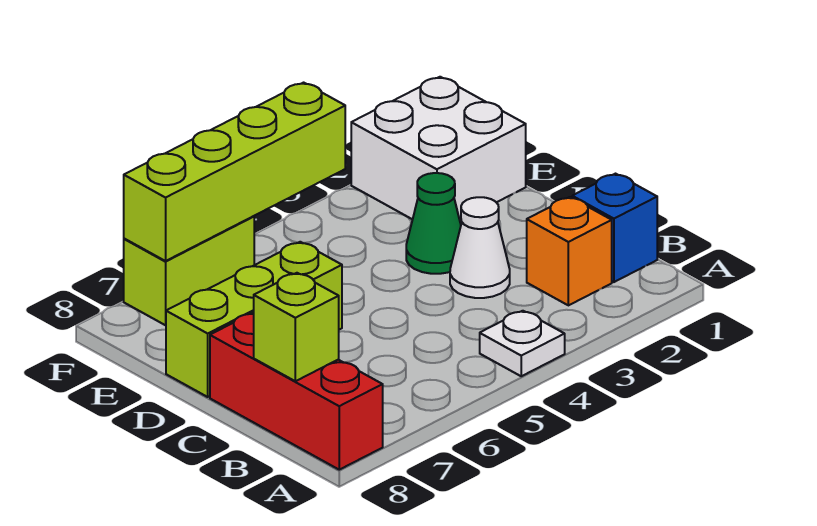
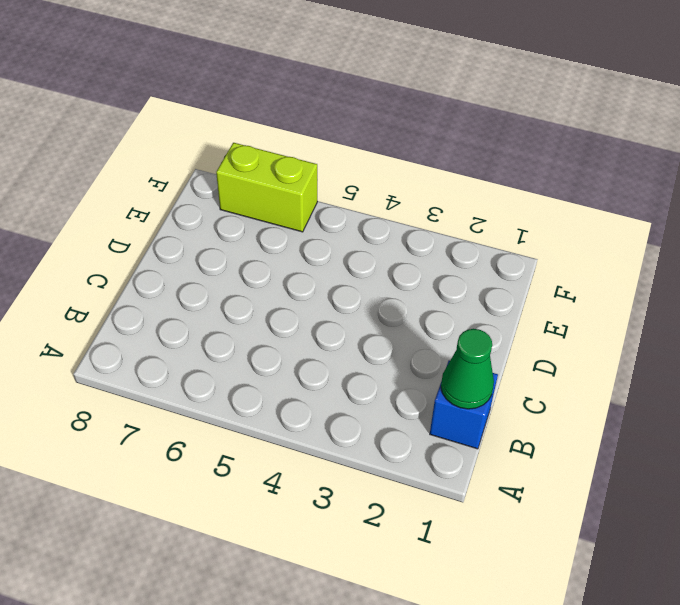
green cone B1 level 2 -> green cone D3 level 1
none -> white plate A4 level 1
none -> red brick A8:C8 level 1

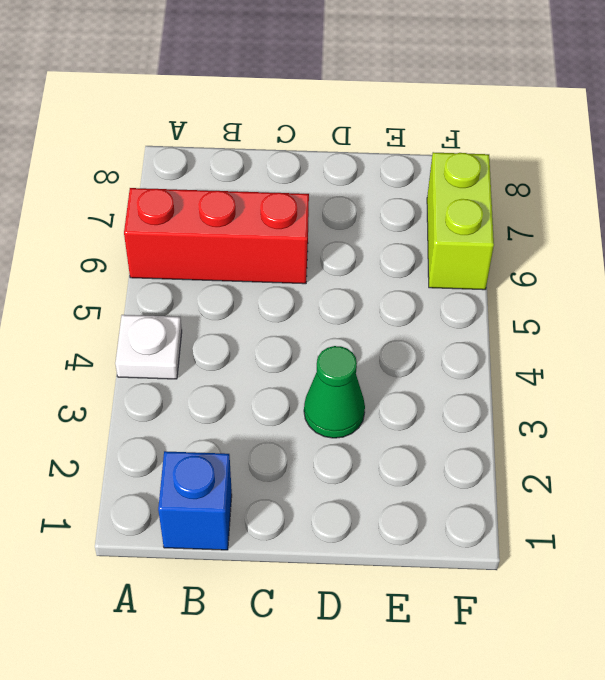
red brick A6:C6 level 1 -> red brick A8:C8 level 1
none -> orange brick B2 level 1
none -> white cone C3 level 1

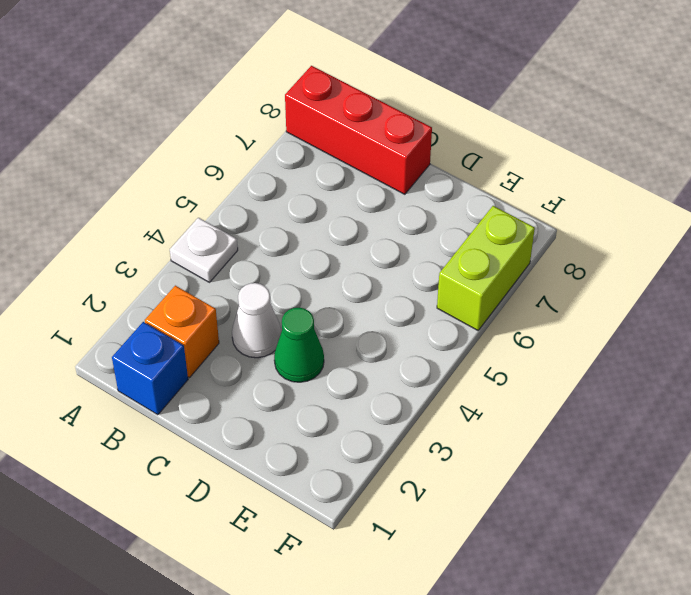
none -> lime brick D6:D8 level 1
none -> white brick E1:F2 level 1

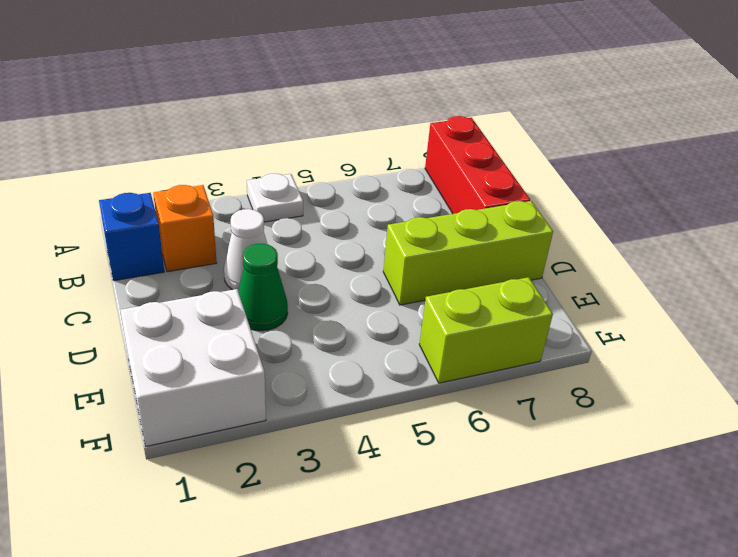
none -> lime brick B8 level 2
none -> lime brick F4:F7 level 2

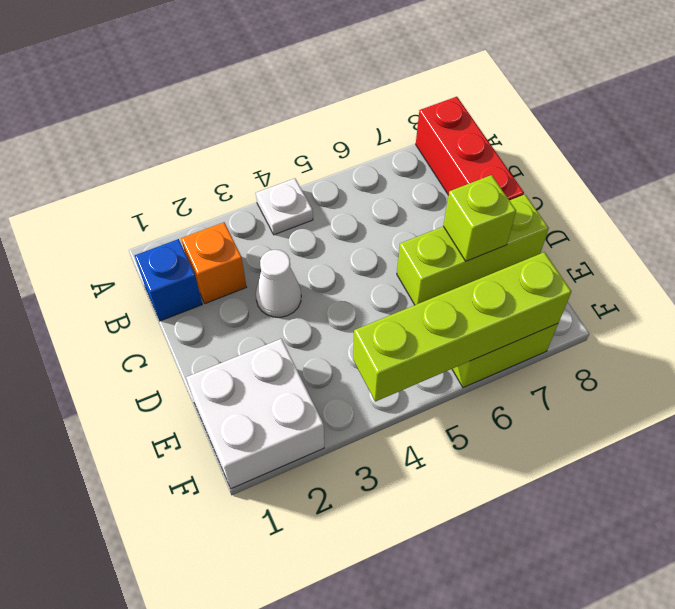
lime brick D7 level 2 -> lime brick B8 level 2
none -> green cone D3 level 1

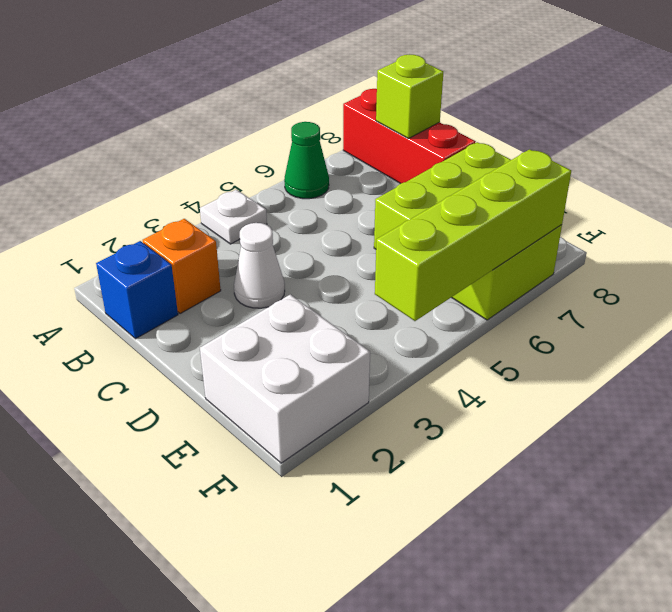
green cone A6 level 1 -> green cone D3 level 1

